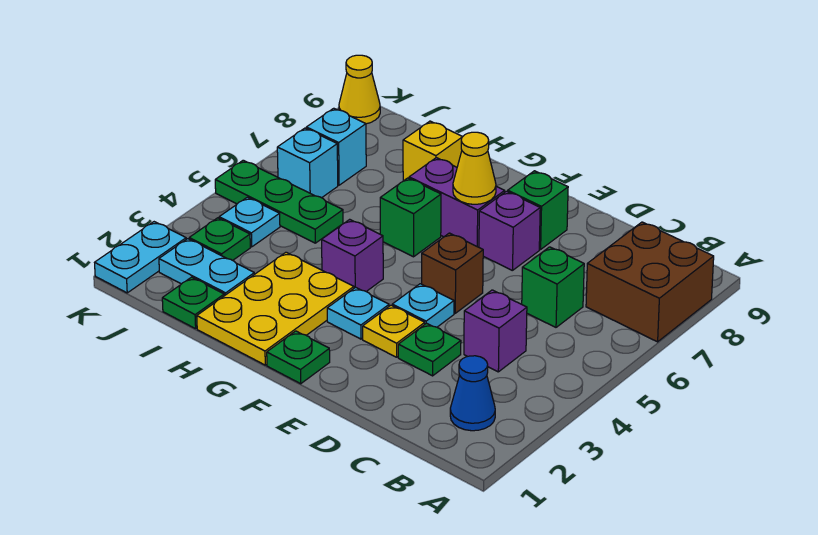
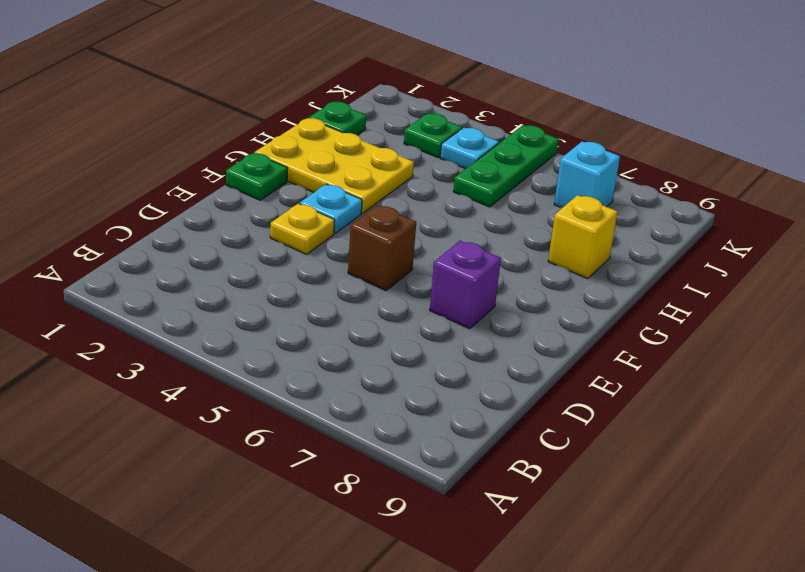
none -> brown brick A7:B8 level 1
none -> blue cone B2 level 1
none -> purple brick C4 level 1

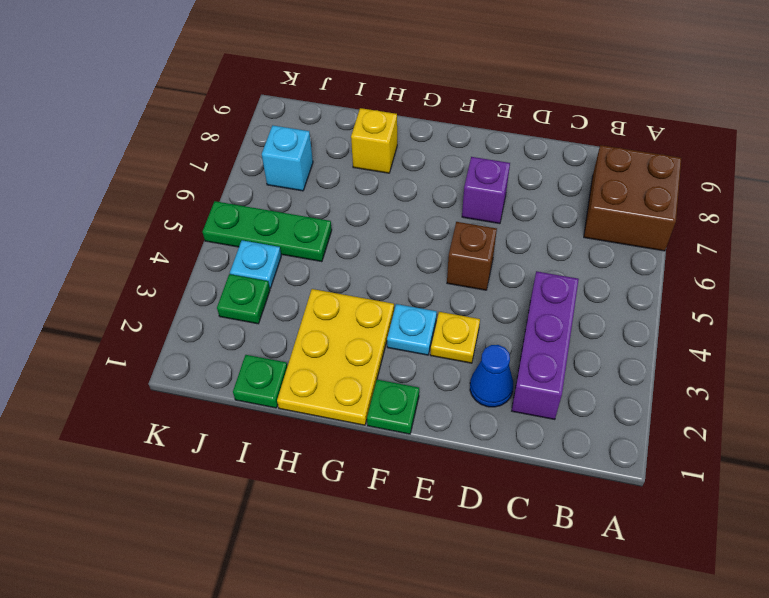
purple brick C2:C4 level 1 -> purple brick C4 level 1
blue cone D2 level 1 -> blue cone B2 level 1
none -> green brick C6 level 1
none -> green plate D3 level 1
none -> cyan plate E4 level 1

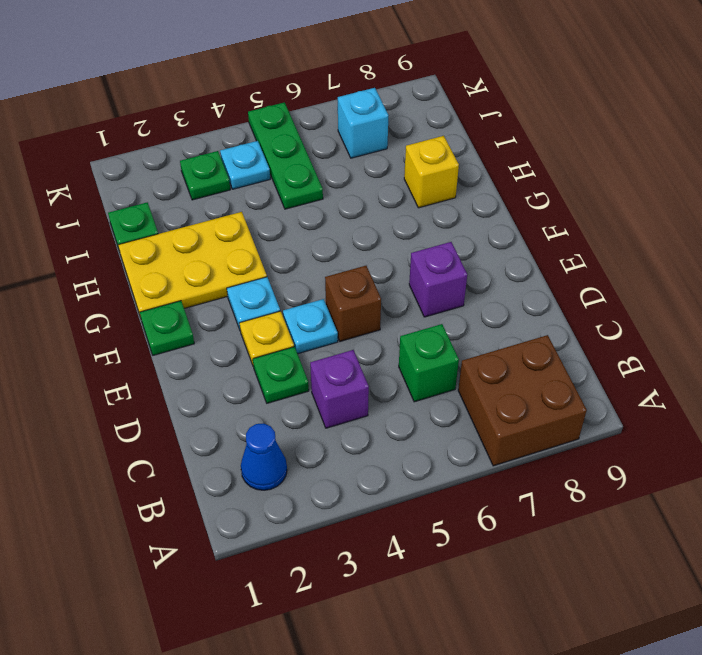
none -> green brick E8 level 1
none -> purple brick F7:G7 level 1
none -> purple brick G4 level 1

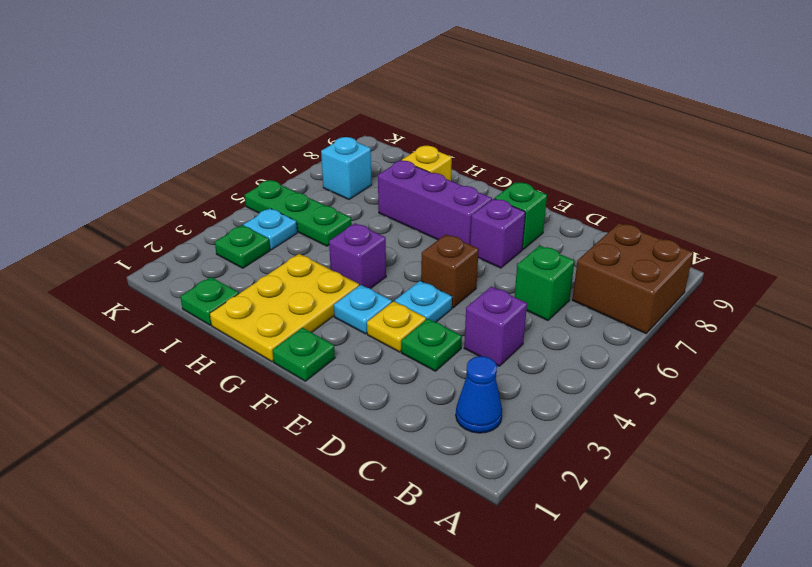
purple brick F7:H7 level 1 -> purple brick F7:G7 level 1
none -> green brick G6 level 1
none -> cyan plate I2:J2 level 1
none -> cyan brick J6 level 1

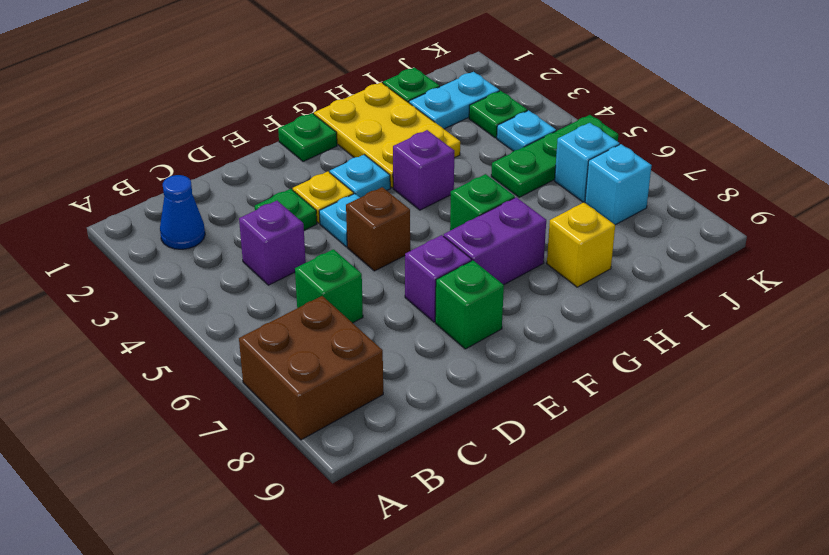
none -> cyan plate K1:K2 level 1
none -> yellow cone K9 level 1
none -> yellow cone F7 level 2

